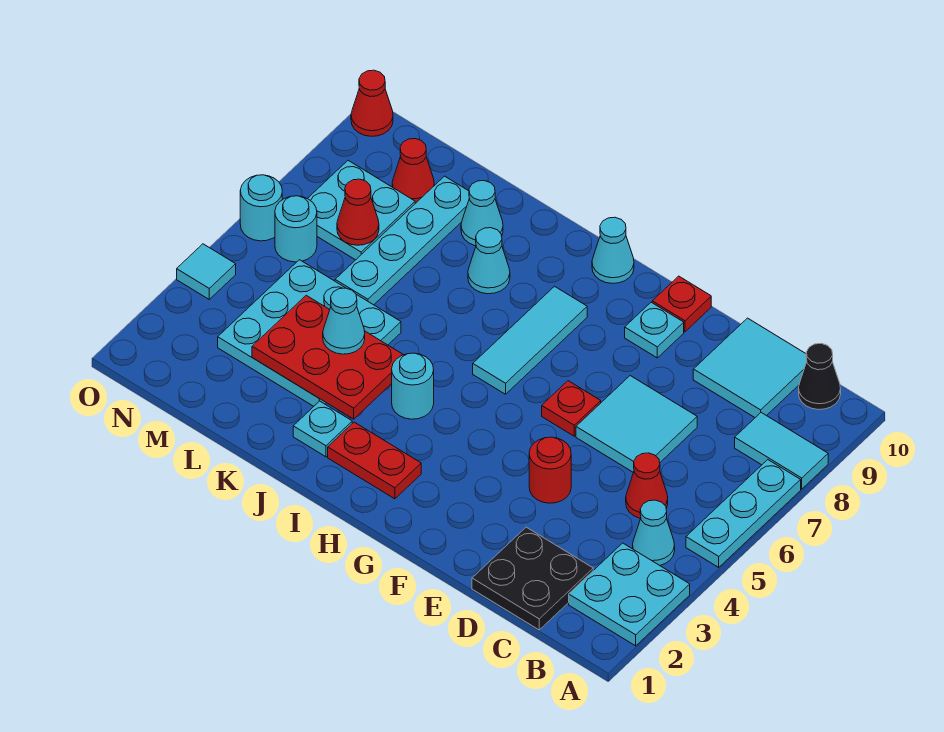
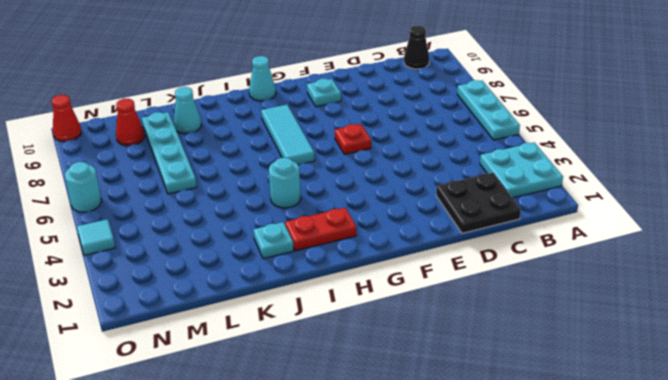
none -> cyan tile A8:B8 level 1
none -> cyan cone B4 level 1
none -> red cone C5 level 1
none -> cyan tile C9:D10 level 1

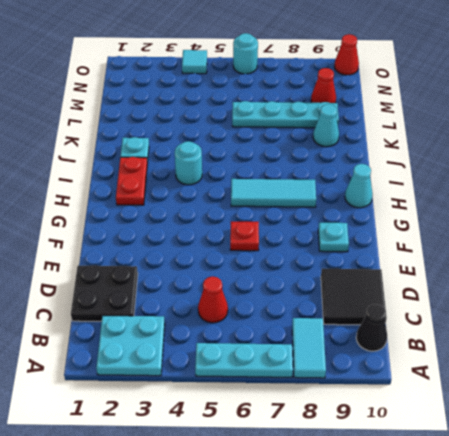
black tile C9:D10 level 1 -> cyan tile C9:D10 level 1
none -> cyan cone B4 level 1
none -> cyan tile D6:E7 level 1
none -> red round brick E4 level 1
none -> red plate F10 level 1

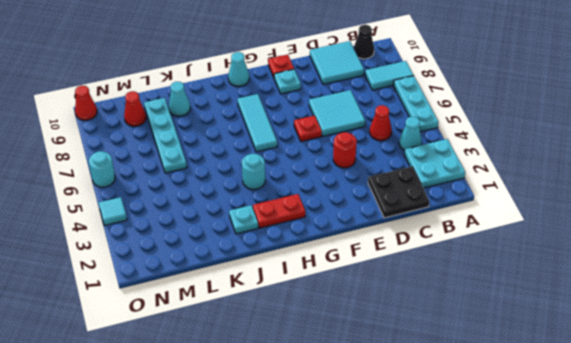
none -> cyan cone J8 level 1
none -> cyan plate K3:M5 level 1
none -> cyan plate M7:N8 level 1
none -> cyan round brick N6 level 1

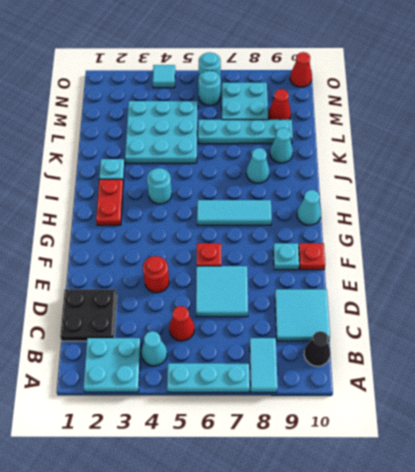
none -> red plate J3:L4 level 2
none -> red cone M7 level 2
none -> cyan cone K4 level 3

